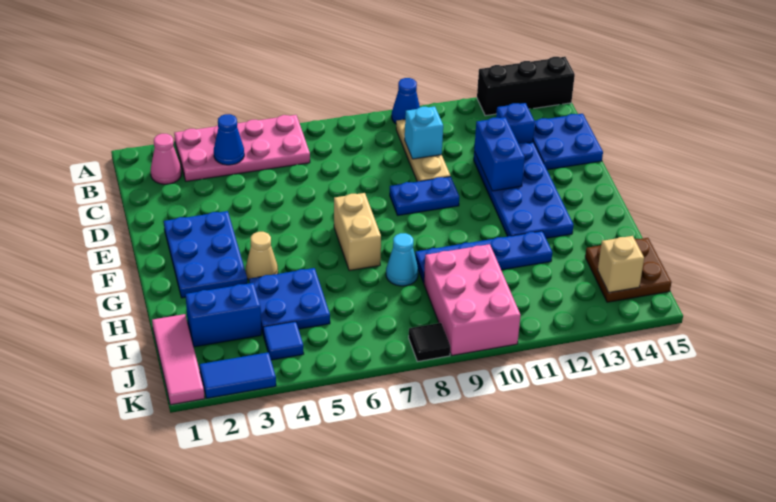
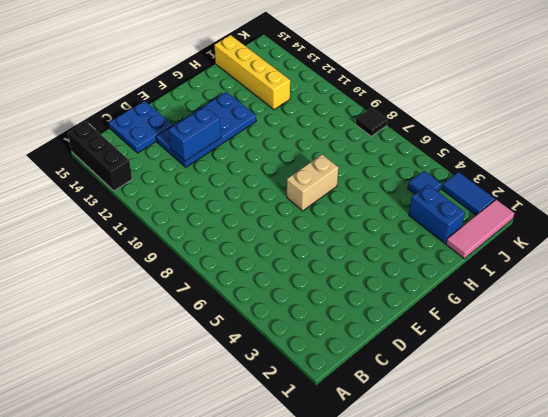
yellow brick I12:I15 level 1 -> brown plate I14:J15 level 1
none -> pink plate A3:B6 level 1
none -> blue cone A10 level 1
none -> pink cone B2 level 1

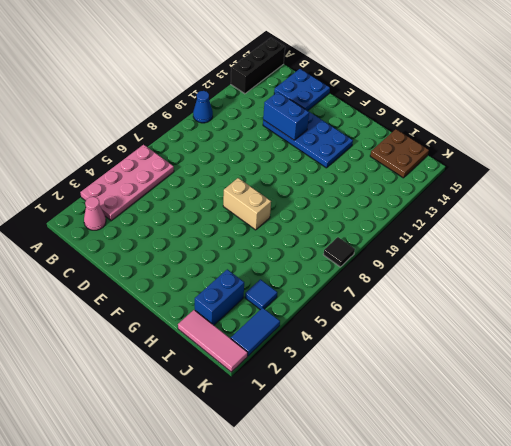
none -> tan plate B10:D10 level 1
none -> blue brick C13 level 1
none -> blue plate E2:G3 level 1

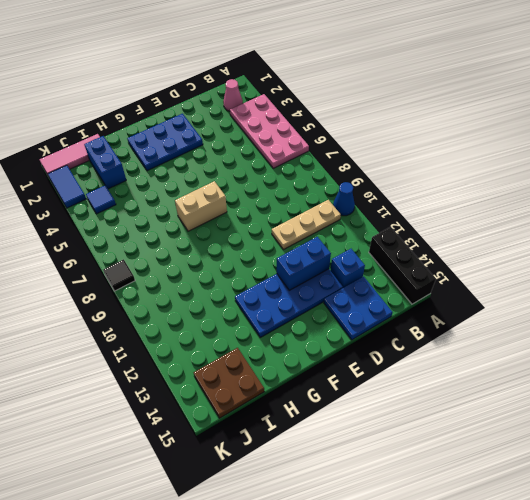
none -> blue plate E9:E10 level 1
none -> tan cone G4 level 1
none -> blue plate H4:I5 level 1

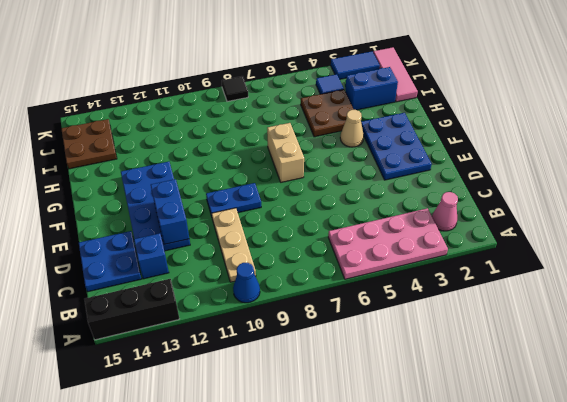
brown plate H4:I5 level 1 -> blue plate H4:I5 level 1
none -> cyan cone H8 level 1
none -> blue plate H9:H12 level 1
none -> pink brick I9:K10 level 1

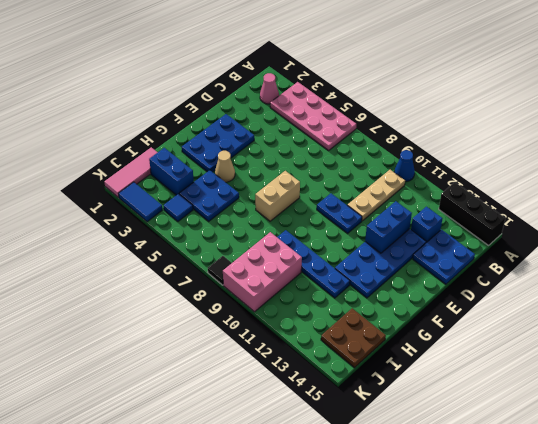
none -> cyan cone H8 level 1
none -> blue cone B4 level 2
none -> cyan brick C10 level 2

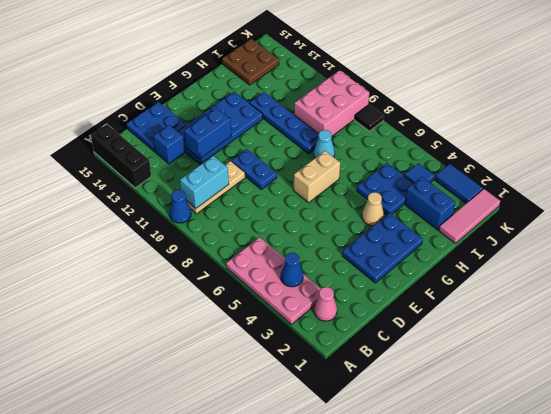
cyan brick B10:C10 level 2 -> cyan brick C10 level 2
none -> tan brick J14 level 2

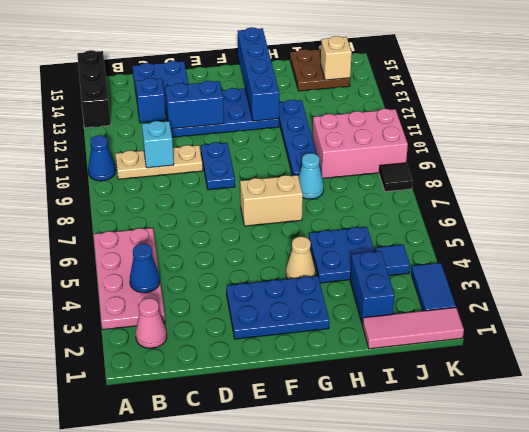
blue brick G12:G15 level 2 -> none

